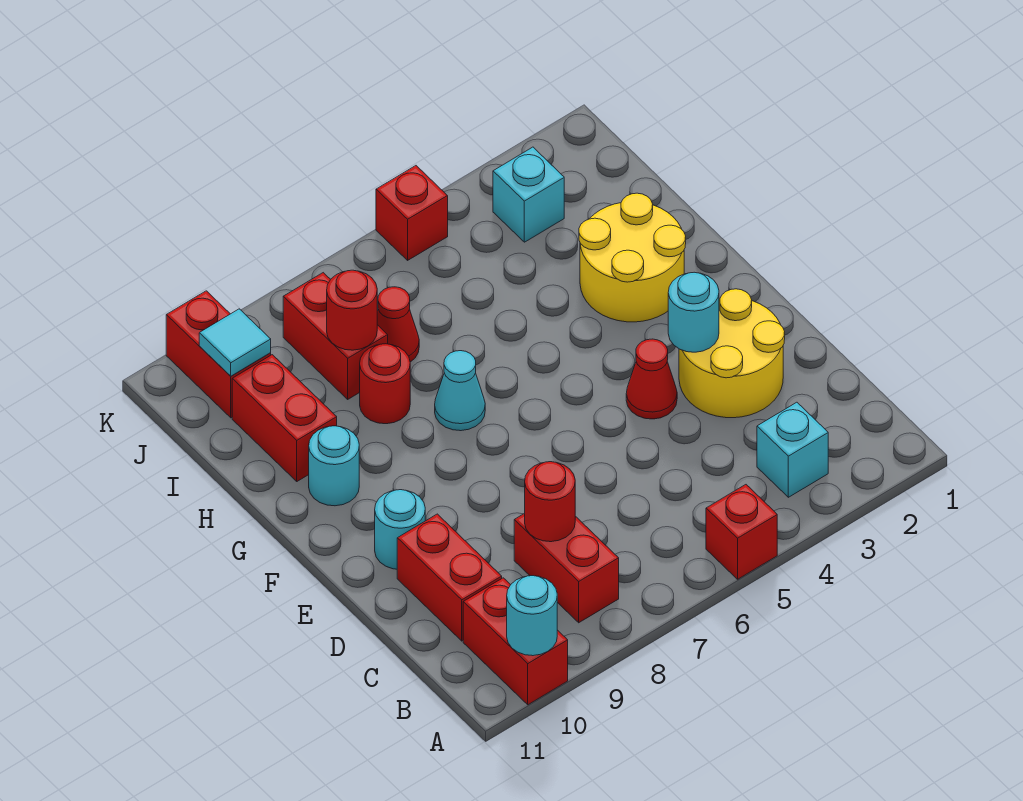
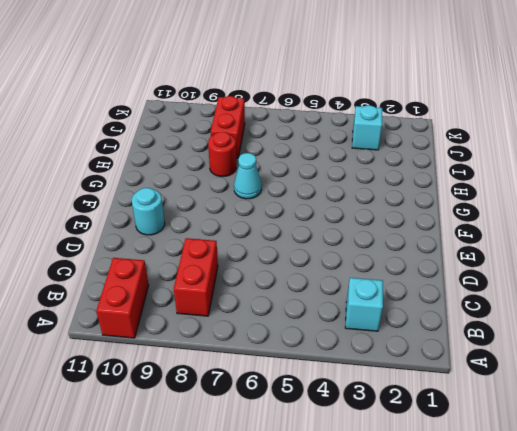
none -> red brick A5 level 1
none -> red brick C10:D10 level 1
none -> yellow round brick D2:E3 level 1

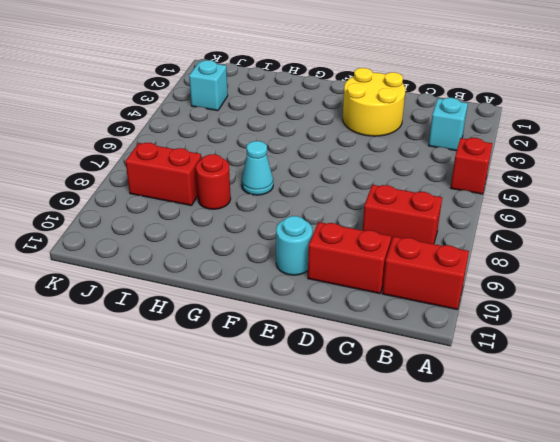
none -> red cone E4 level 1
none -> yellow round brick G2:H3 level 1
none -> cyan round brick G10 level 1

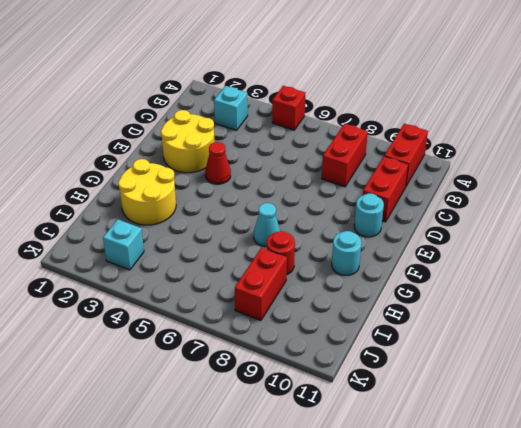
none -> red brick H10:I10 level 1
none -> red cone I7 level 1
none -> red brick J10:K10 level 1

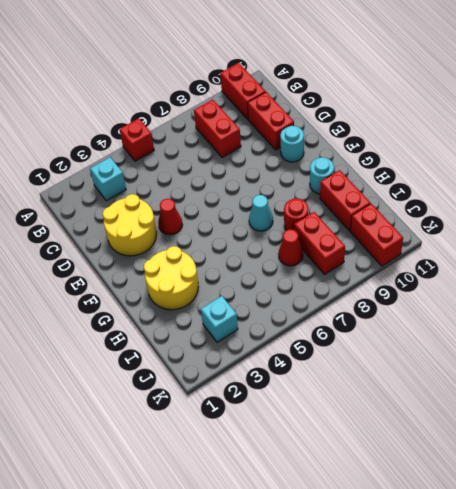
none -> red brick K5 level 1
none -> cyan round brick A10 level 2
none -> red round brick C8 level 2

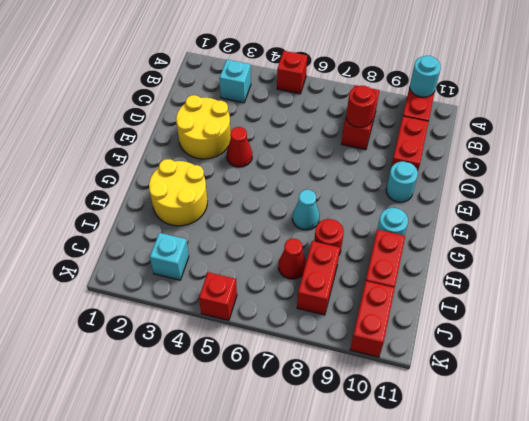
none -> cyan round brick E3 level 2
none -> red round brick I8 level 2
none -> cyan tile J10 level 2

